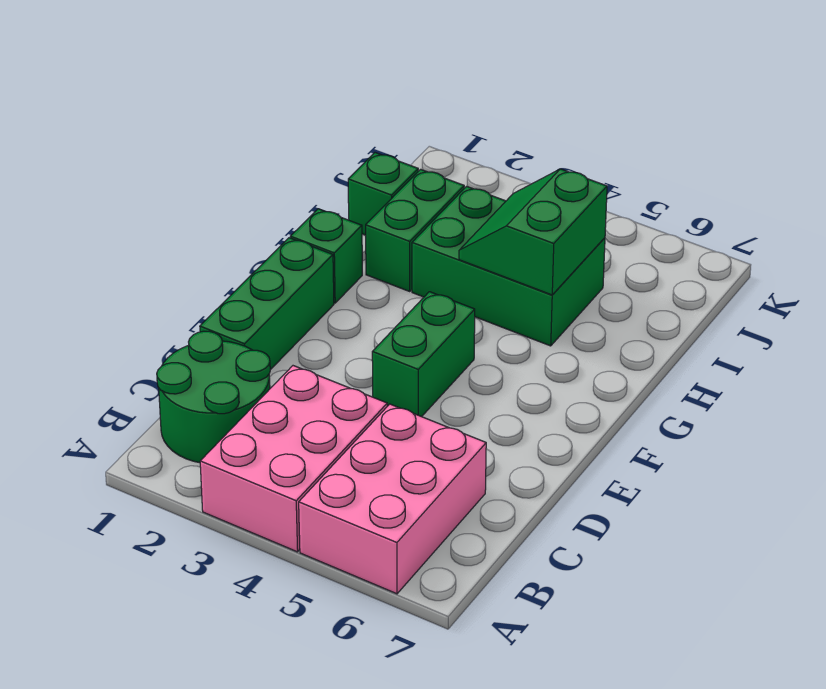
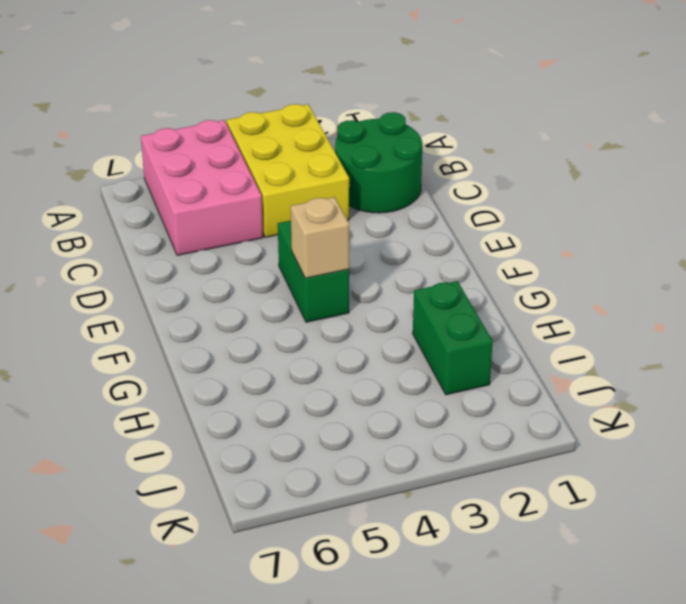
yellow brick A3:C4 level 1 -> pink brick A3:C4 level 1
tan brick F4 level 2 -> none
none -> green brick D1:F1 level 1
none -> green brick G1 level 1

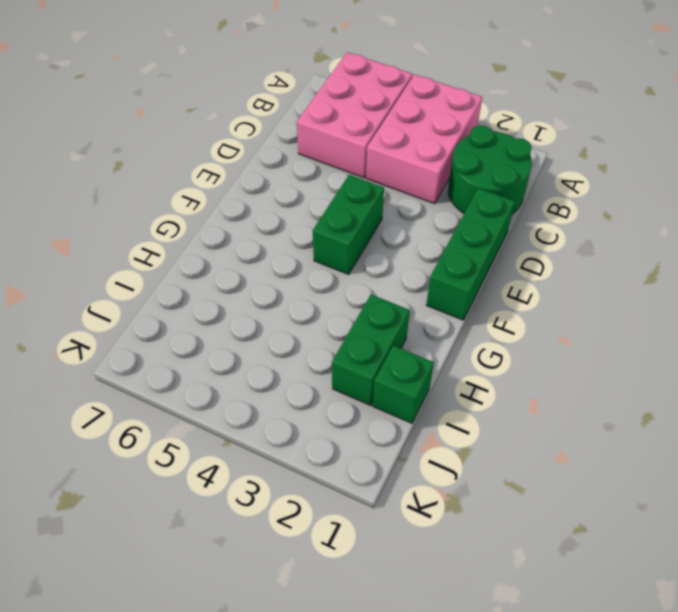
none -> green brick G1 level 1
none -> green brick H3:I5 level 1

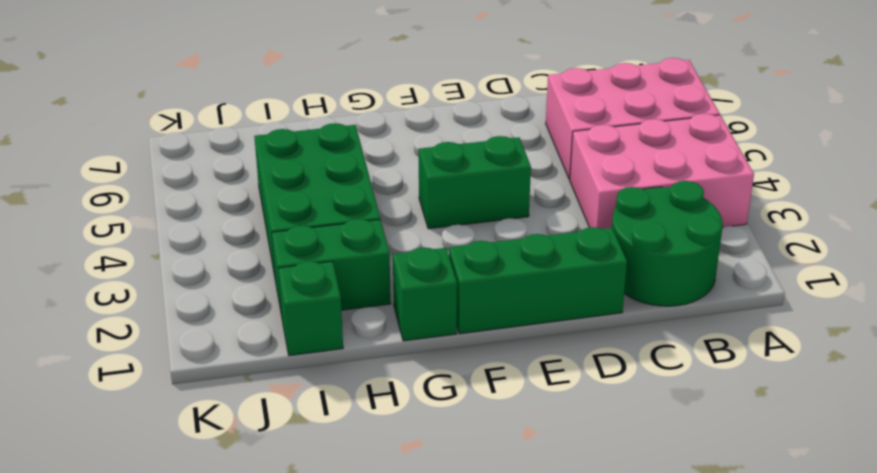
none -> green slope H4:I5 level 2 top 5

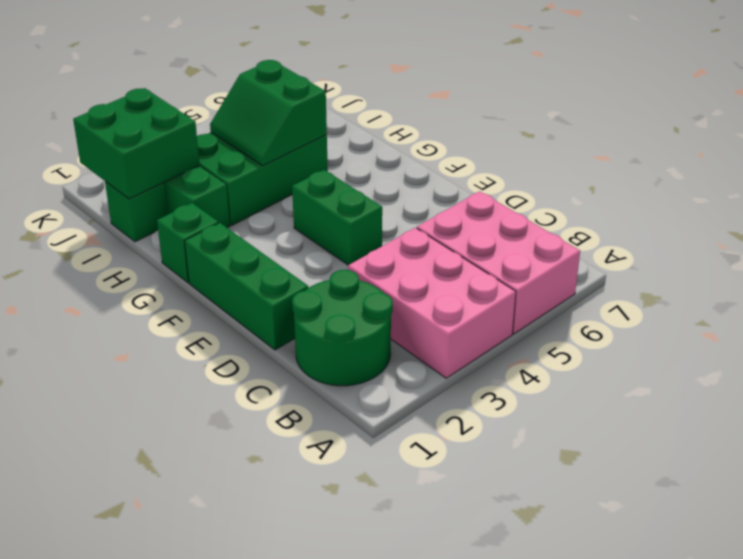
green brick I1:J2 level 2 -> none

